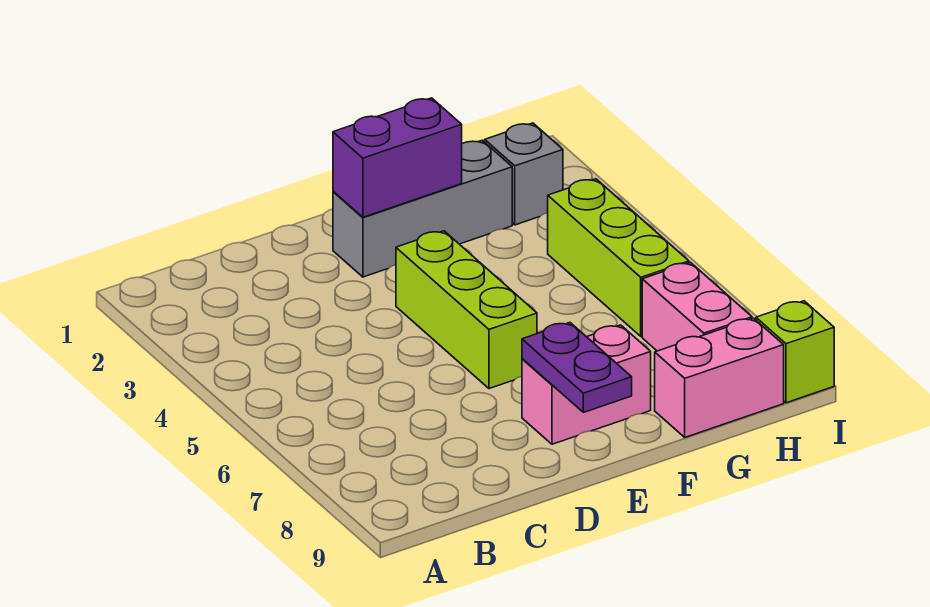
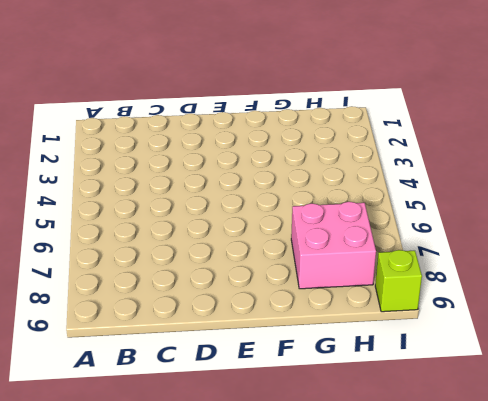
pink brick G7:H8 level 1 -> pink brick H7:H8 level 1
none -> grey brick E2:G2 level 1
none -> lime brick E4:E6 level 1

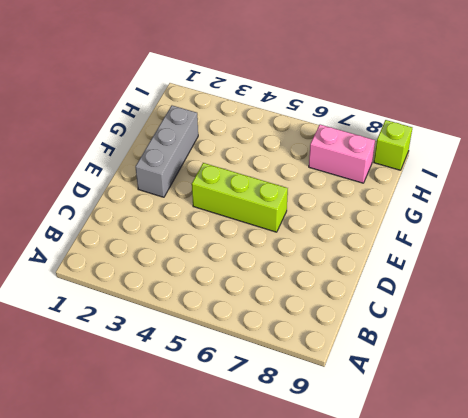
none -> pink brick E8:F8 level 1
none -> pink brick G9:H9 level 1

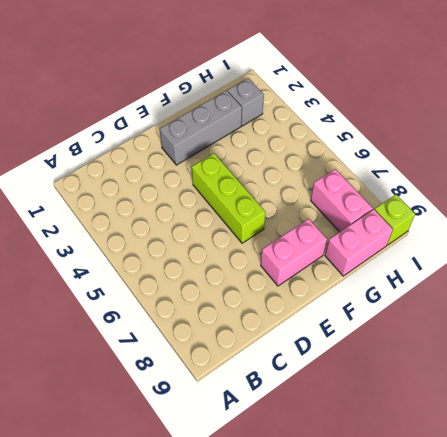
none -> lime brick H4:H6 level 1
none -> purple brick E2:F2 level 2

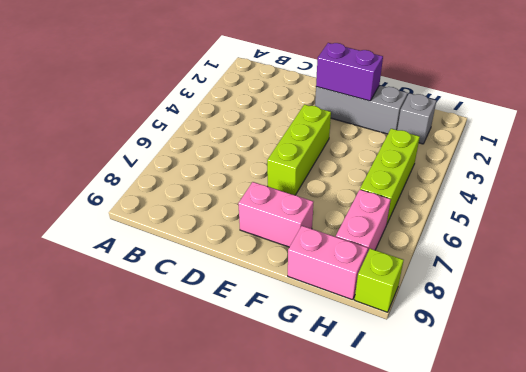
none -> purple plate E8:E9 level 2

